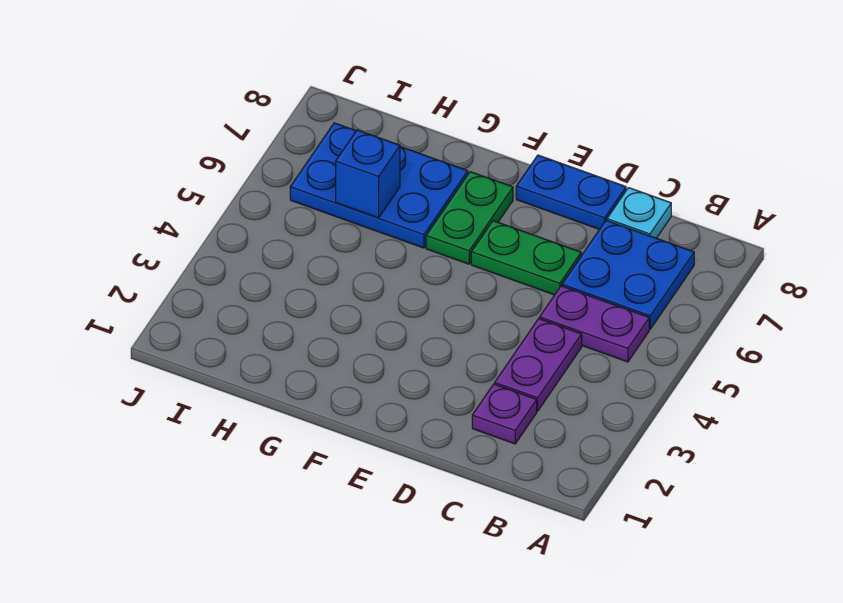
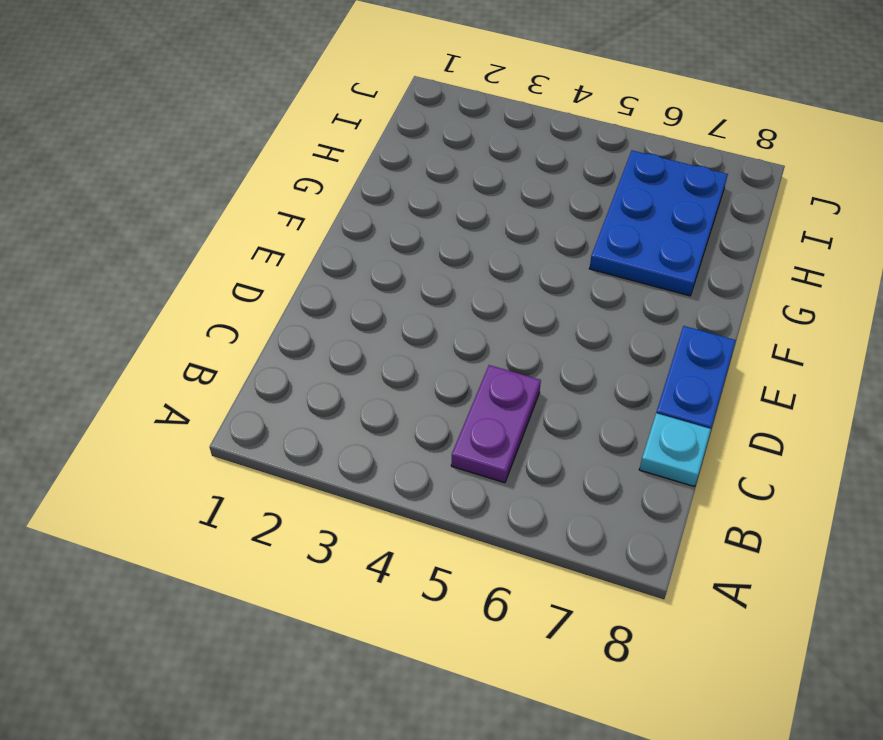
none -> blue plate B6:C7 level 1
none -> purple plate C2 level 1

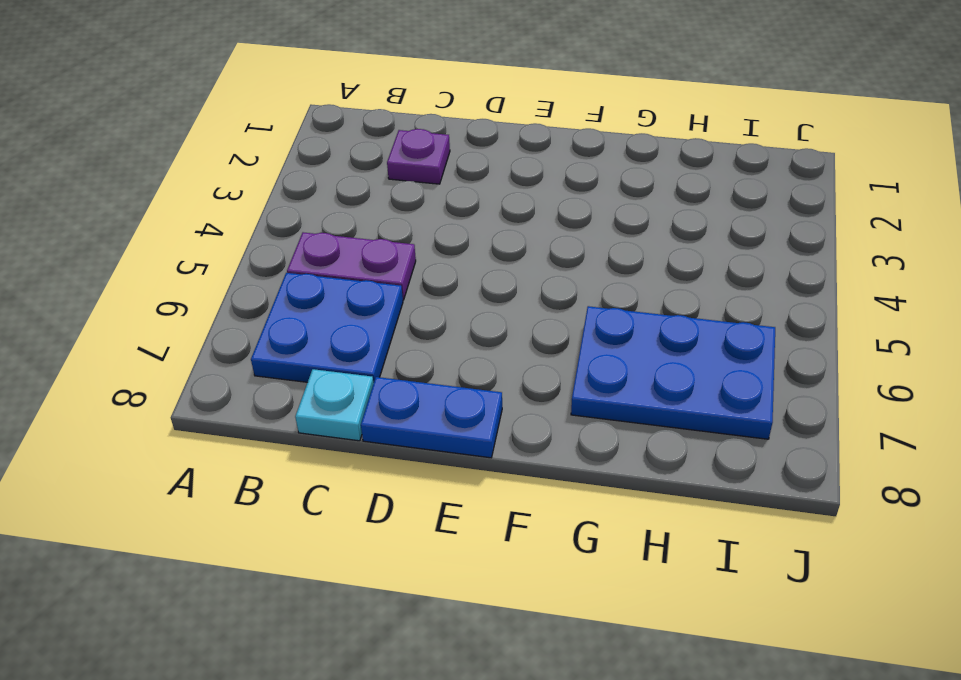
none -> purple plate C3:C4 level 1
none -> green plate D6:E6 level 1

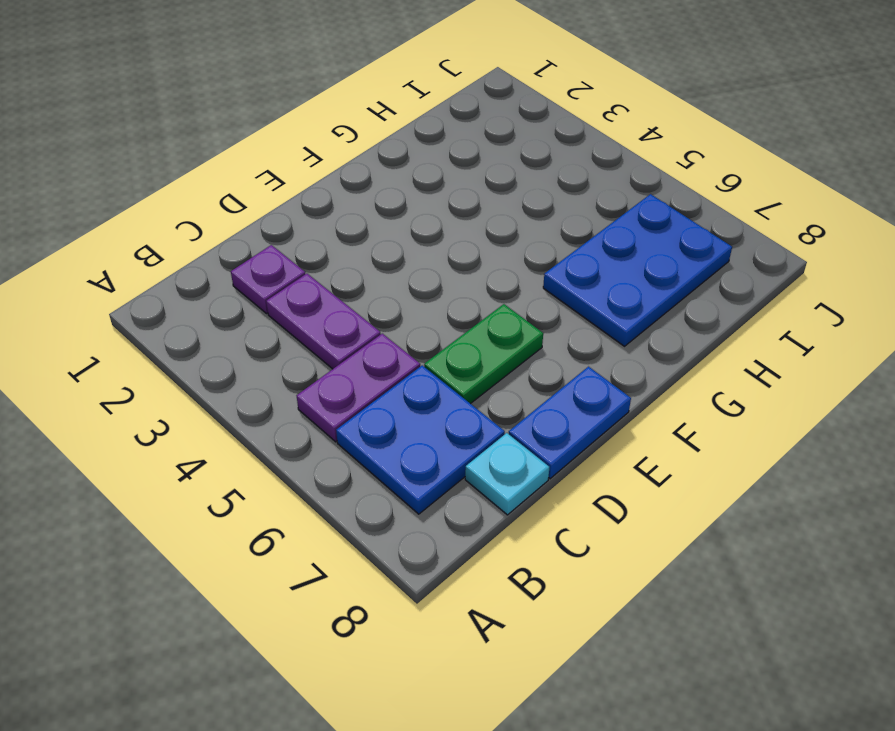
none -> green plate F6:F7 level 1
none -> blue brick H6 level 2

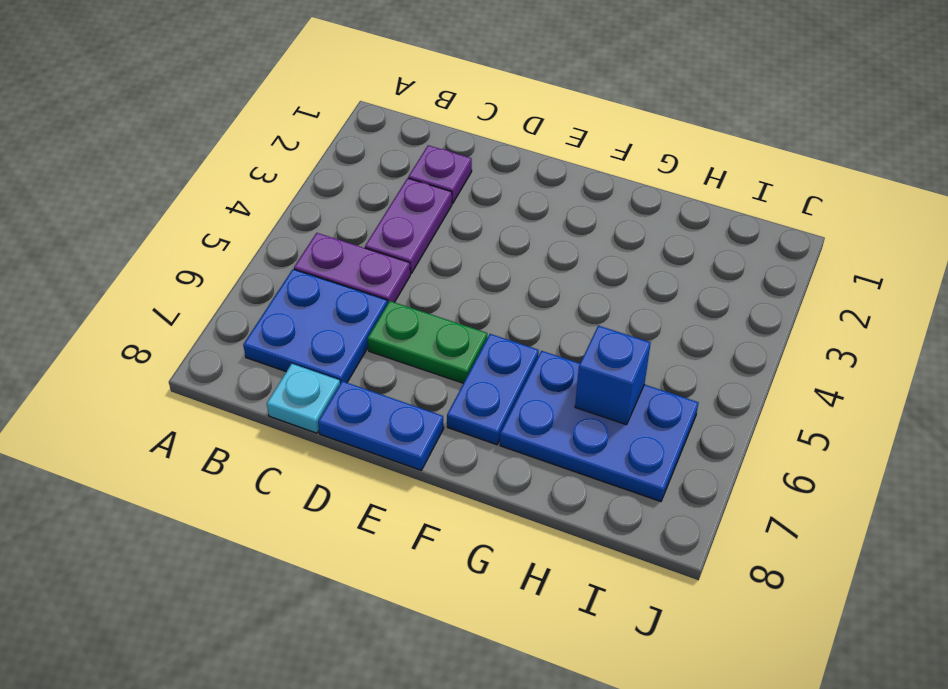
blue plate F6:F7 level 1 -> green plate F6:F7 level 1

